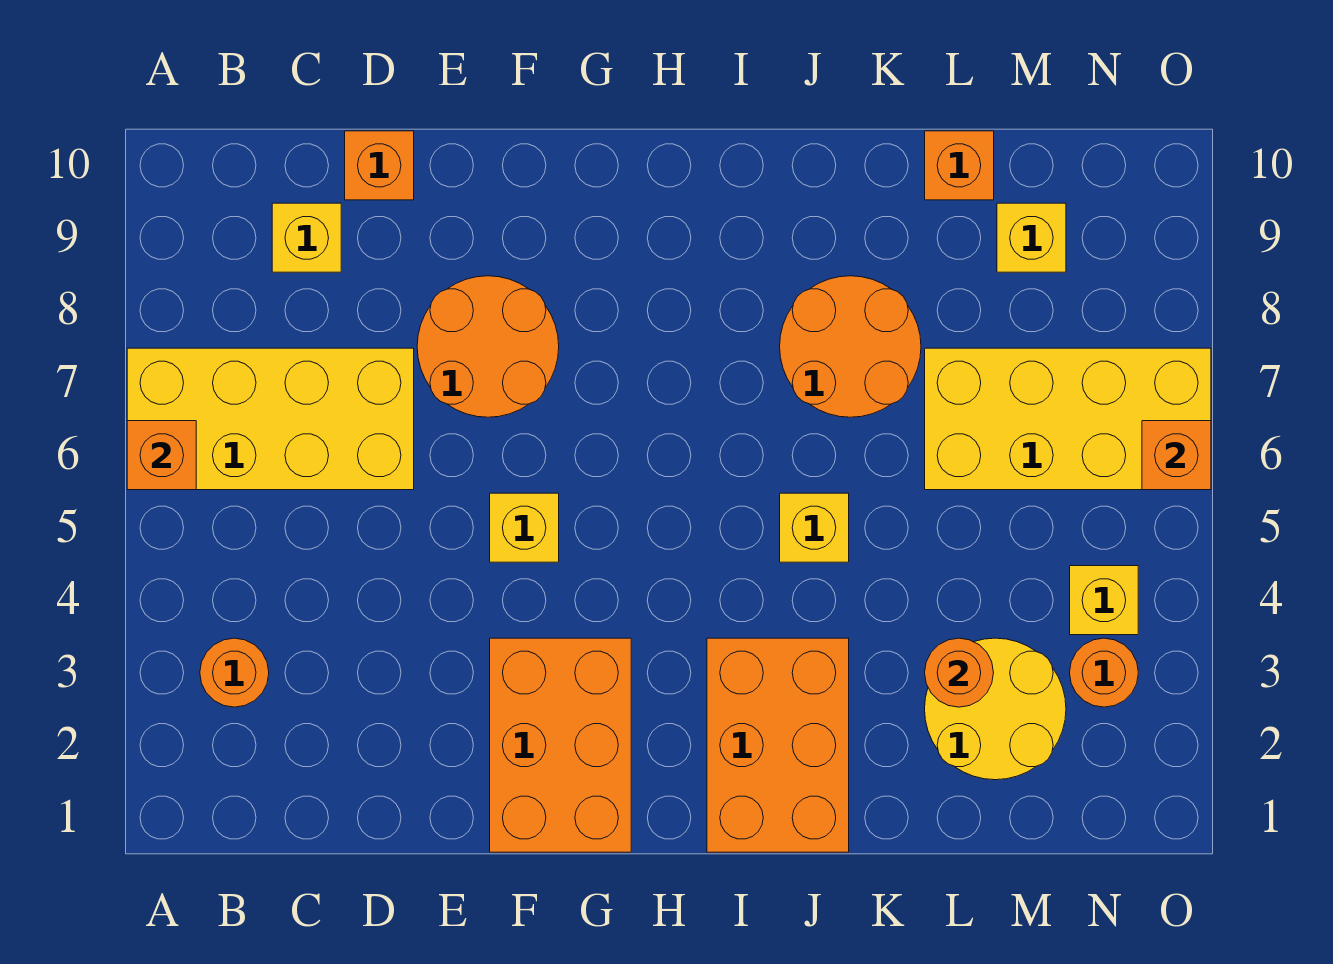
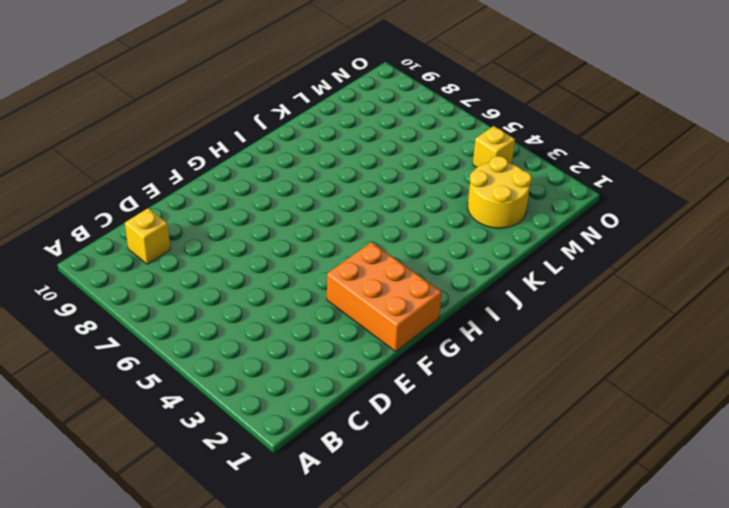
none -> yellow brick A6:D7 level 1
none -> orange round brick B3 level 1
none -> orange brick D10 level 1

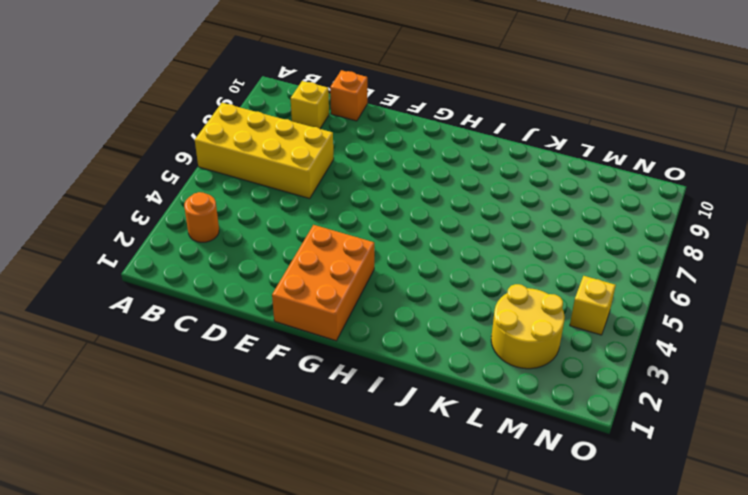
none -> orange round brick E7:F8 level 1
none -> yellow brick F5 level 1
none -> orange brick I1:J3 level 1

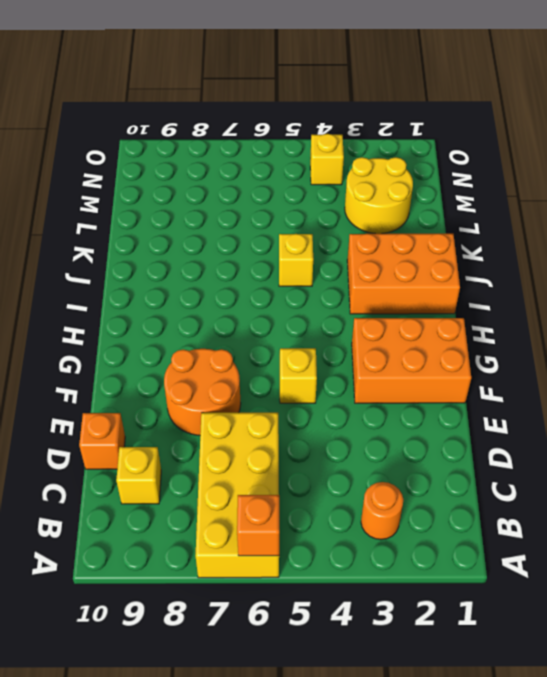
none -> orange round brick J7:K8 level 1
none -> yellow brick L6:O7 level 1
none -> orange brick L10 level 1

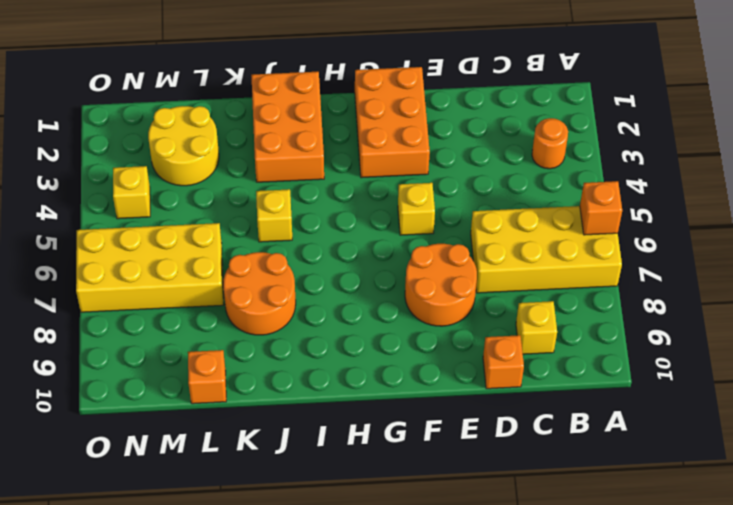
none -> yellow brick M9 level 1
none -> orange round brick N3 level 1
none -> orange round brick L3 level 2

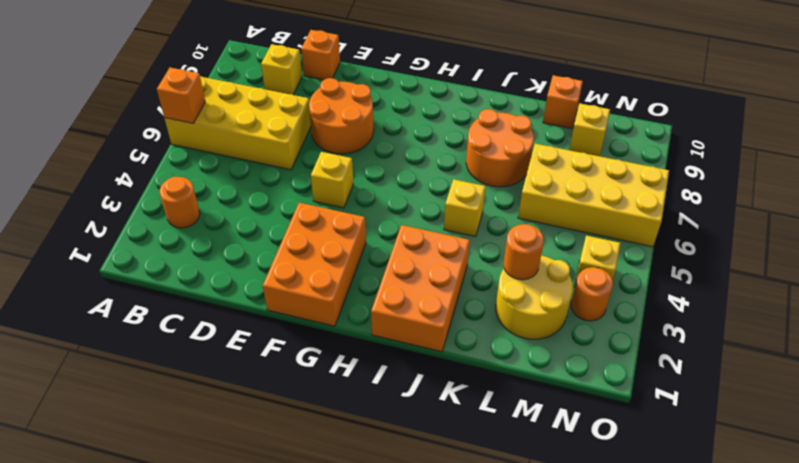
none -> orange brick O6 level 2

